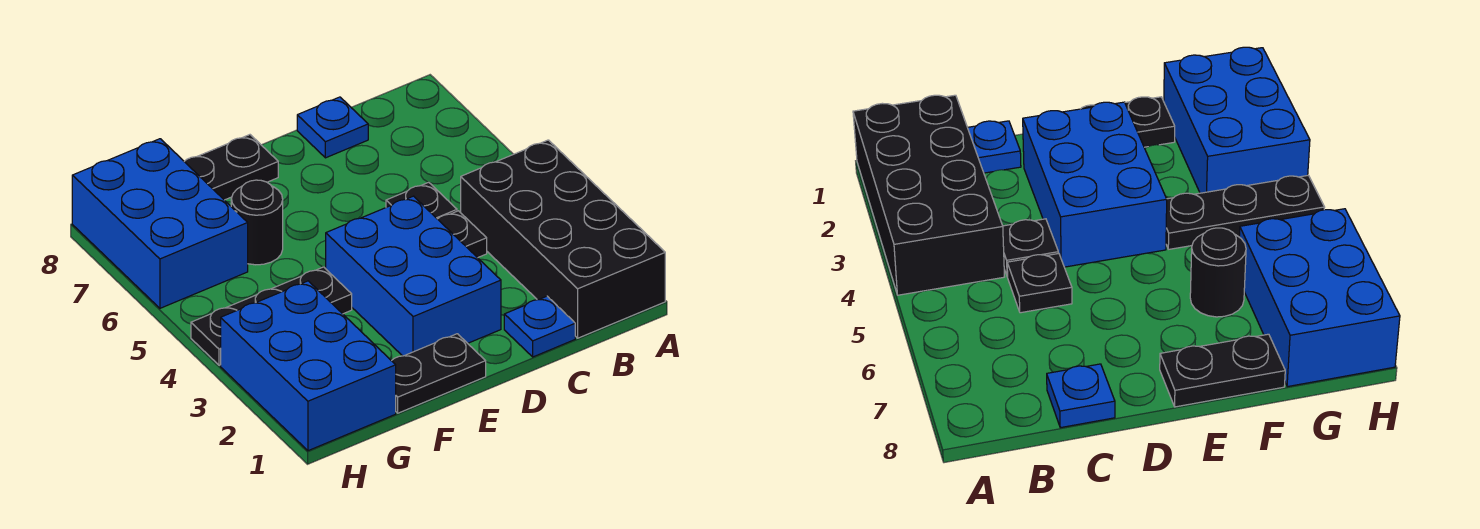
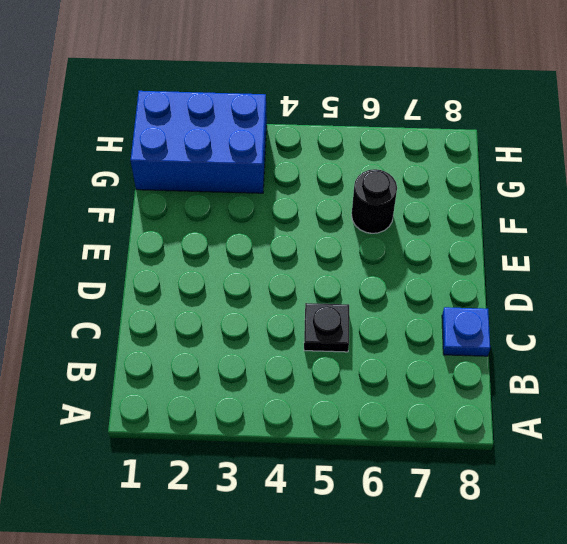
none -> black brick A1:B4 level 1
none -> blue plate C1 level 1
none -> black plate C4 level 1

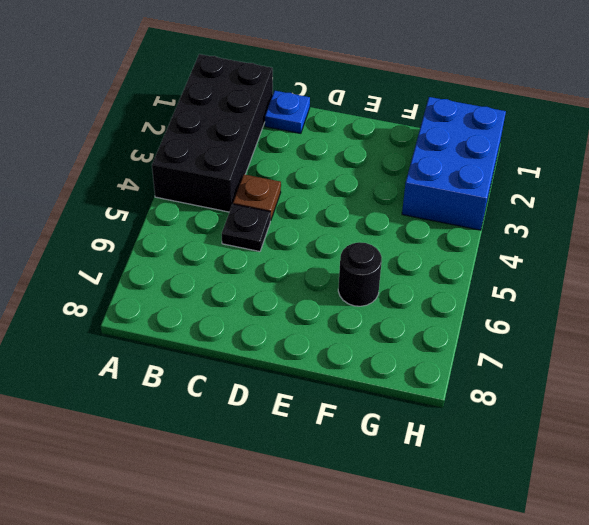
brown plate C4 level 1 -> black plate C4 level 1
none -> blue plate C8 level 1
none -> blue brick D2:E4 level 1
none -> black plate E1:F1 level 1

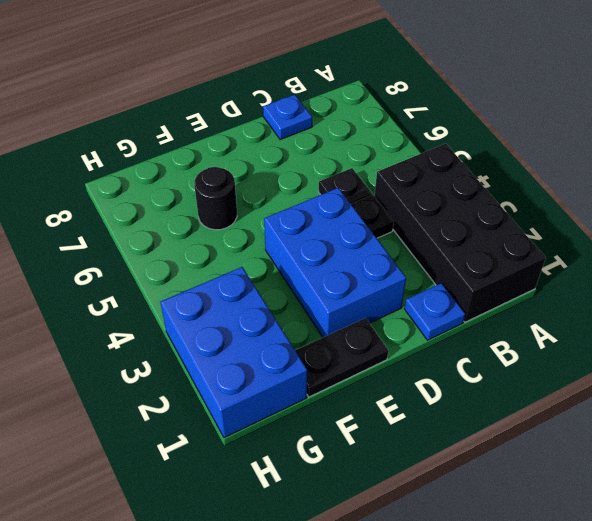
none -> black plate E8:F8 level 1
none -> black plate F4:H4 level 1
none -> blue brick G6:H8 level 1

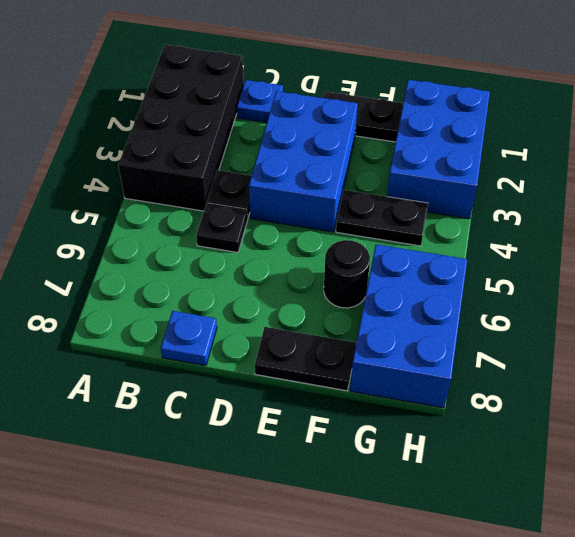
black plate F4:G4 level 1 -> black plate F4:H4 level 1

